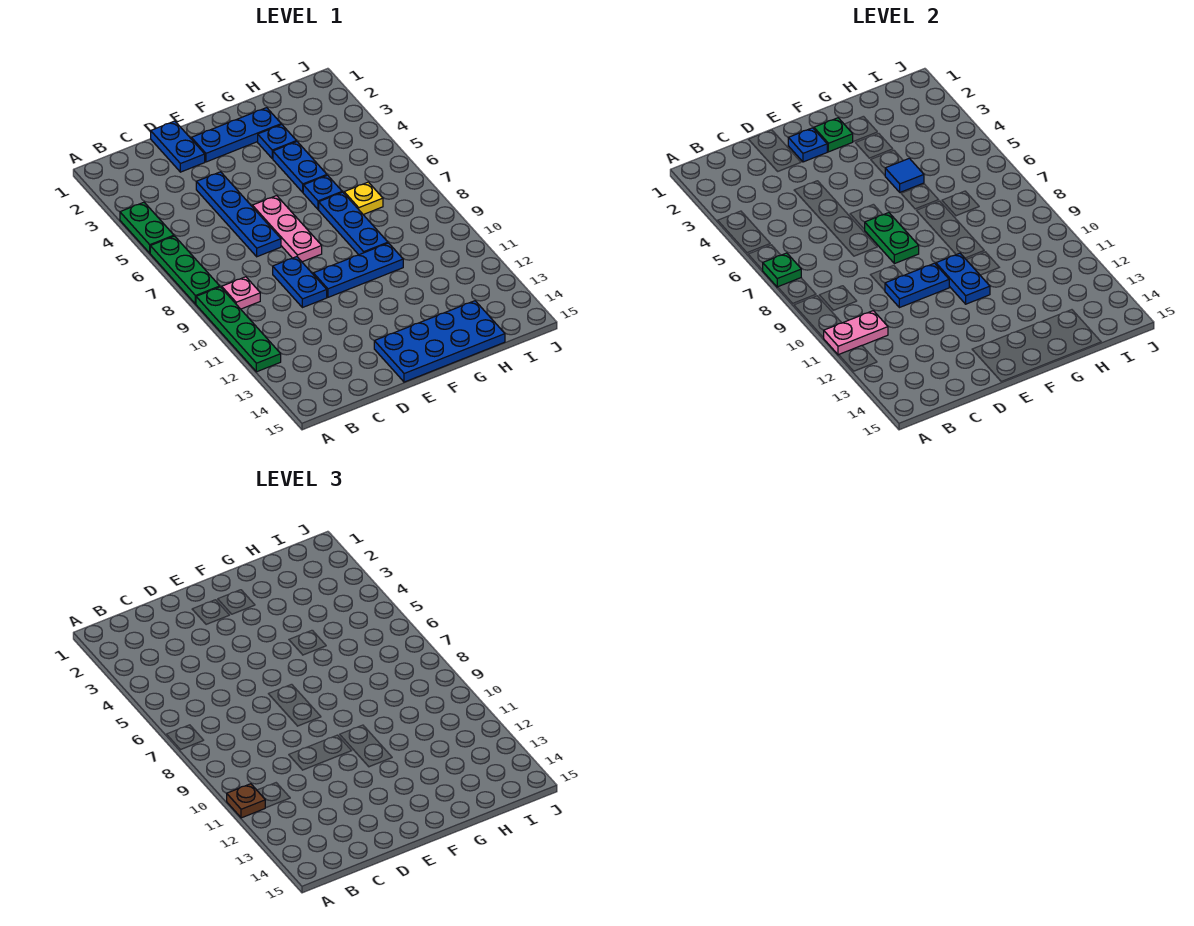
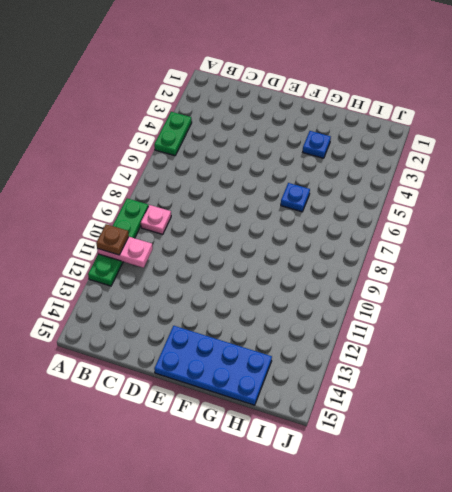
none -> green plate A6:A8 level 1
none -> blue plate D1:D2 level 1
none -> blue plate D4:D7 level 1

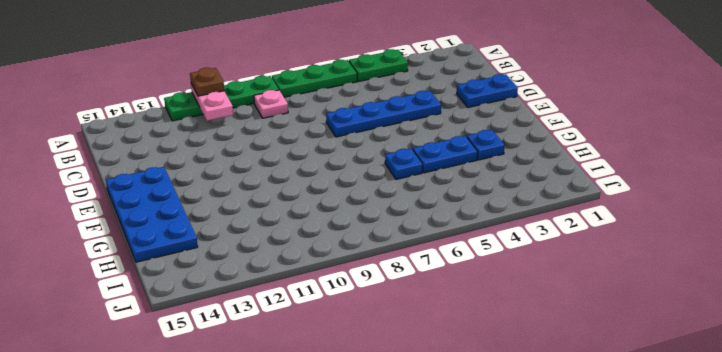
none -> blue plate D9:D10 level 1
none -> blue plate E2:G2 level 1
none -> pink plate E6:E8 level 1

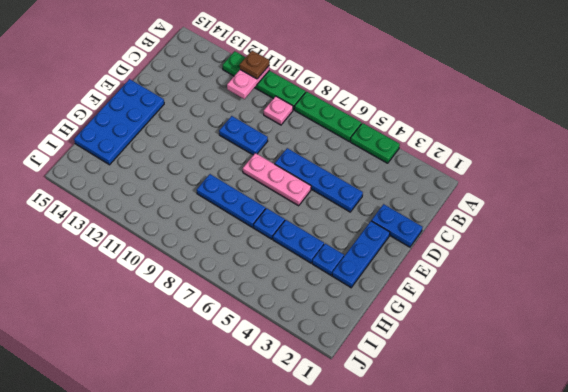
none -> blue plate E10:G10 level 1
none -> yellow plate H7 level 1
none -> green plate A7 level 2

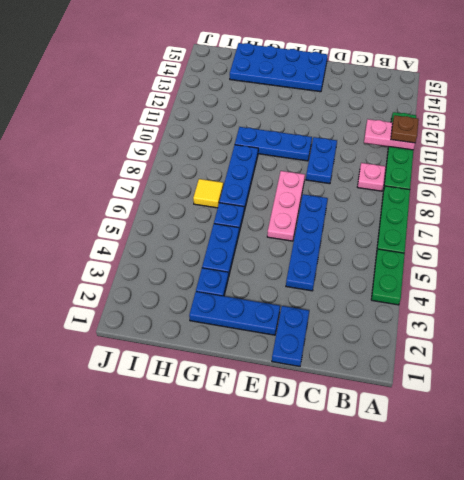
yellow tile H7 level 1 -> yellow plate H7 level 1
none -> green plate A7 level 2
none -> blue plate D10:E10 level 2
none -> blue plate E2 level 2

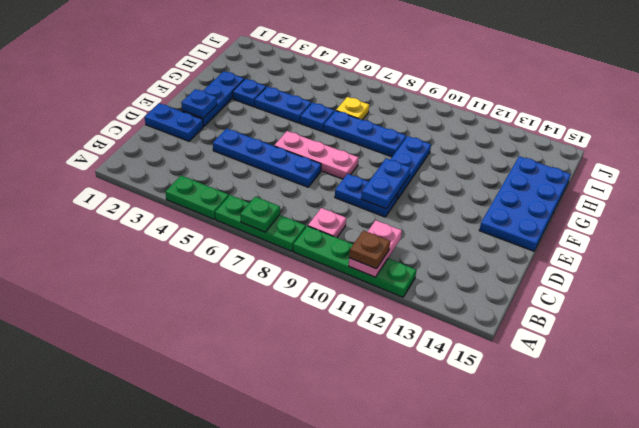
none -> green plate E7:E8 level 2
none -> green plate F2 level 2
none -> blue plate F10:F11 level 2

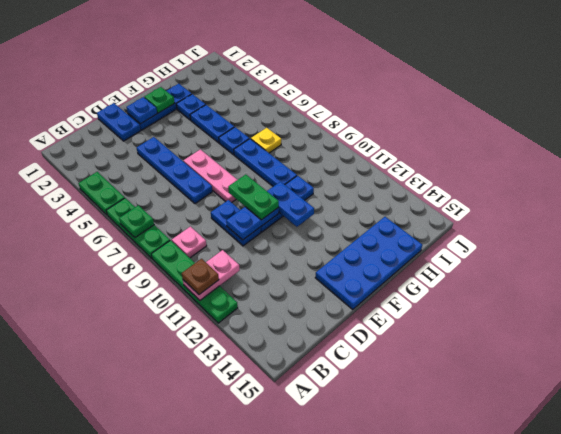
green plate E9:E10 level 3 -> green plate E7:E8 level 2
none -> blue tile G5 level 2

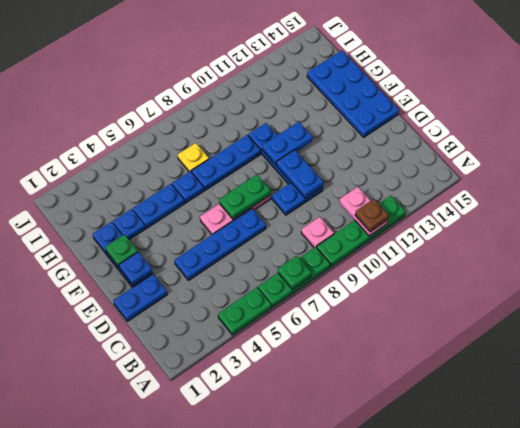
none -> blue tile G5 level 2

